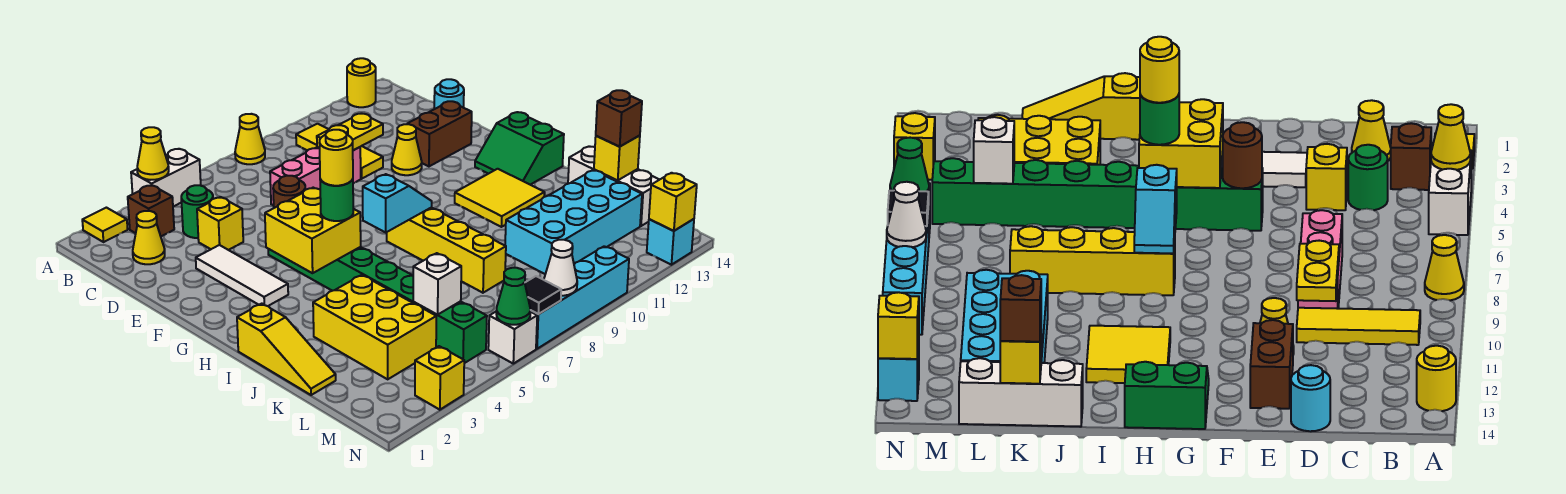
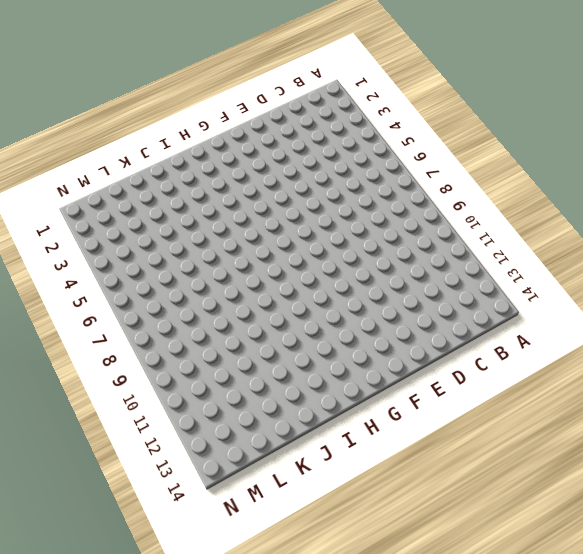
none -> yellow tile A2 level 1
none -> white brick A4:A5 level 1
none -> yellow cone A8 level 1
none -> yellow round brick A13 level 1

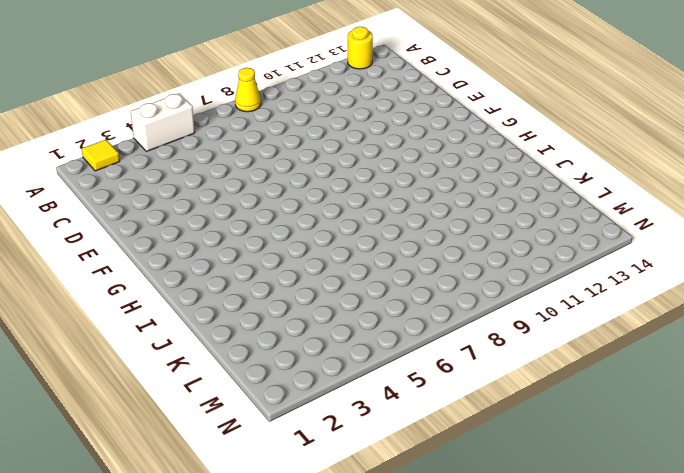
none -> brown brick B3 level 1
none -> yellow tile B10:D10 level 1
none -> yellow cone C2 level 1
none -> green round brick C4 level 1

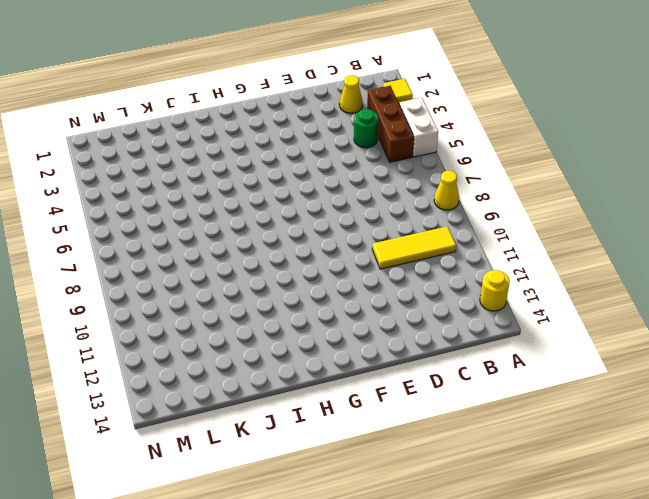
brown brick B3:B5 level 1 -> brown brick B3 level 1
none -> yellow brick D4 level 1
none -> pink brick D7:D9 level 1
none -> cyan round brick D14 level 1
none -> white tile E3:G3 level 1

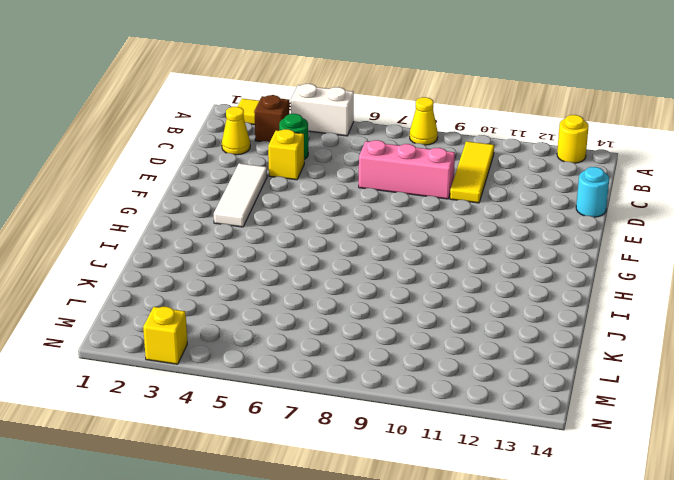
none -> yellow cone E11 level 1
none -> brown brick E12:E13 level 1
none -> green brick F5:M5 level 1
none -> green slope G13:H14 level 1 top 14

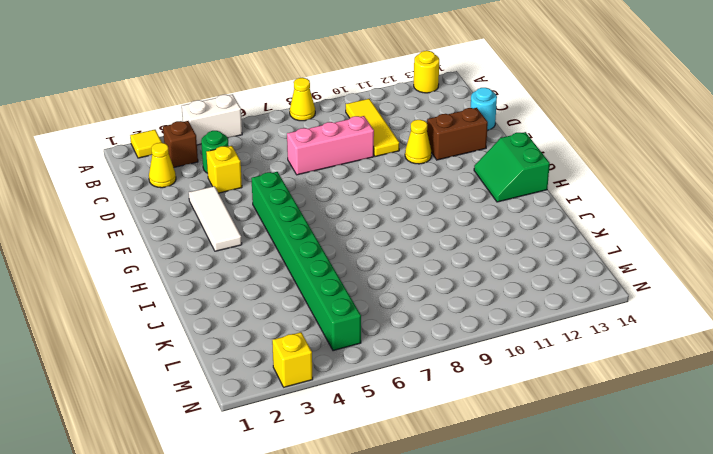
none -> yellow brick H8:K8 level 1
none -> yellow tile H11:I12 level 1
none -> yellow slope I1:K1 level 1 top I
none -> yellow brick J3:L4 level 1

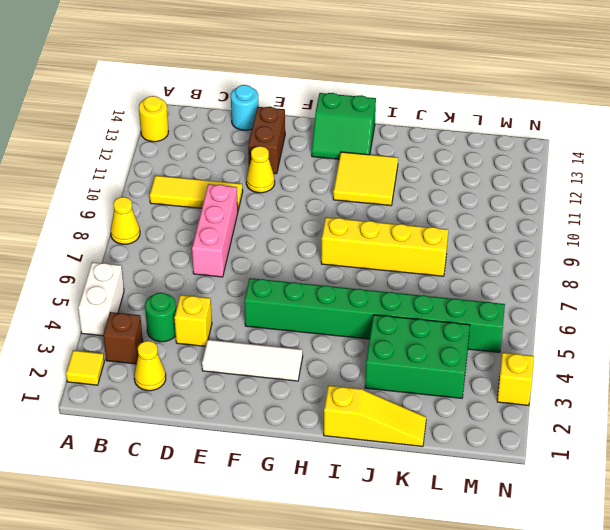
green brick J3:L4 level 1 -> yellow brick J3:L4 level 1
none -> white brick J14:L14 level 1
none -> cyan brick K10:L13 level 1
none -> white brick N6 level 1
none -> cyan brick N7:N10 level 1

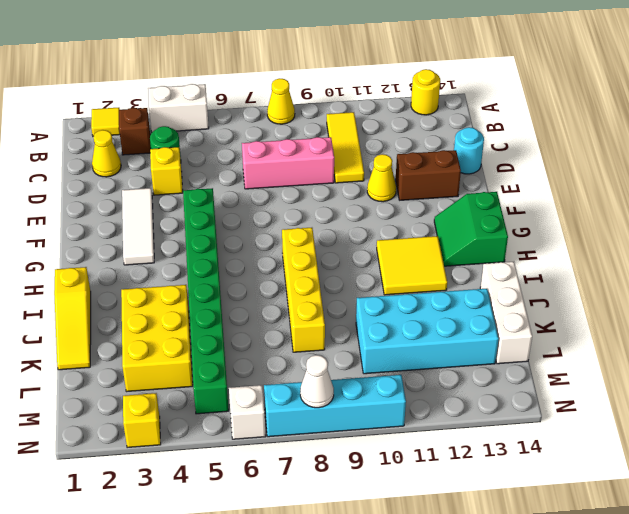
none -> cyan brick N13 level 1
none -> yellow cone A4 level 2
none -> yellow plate D9:D10 level 2
none -> brown round brick F5 level 2

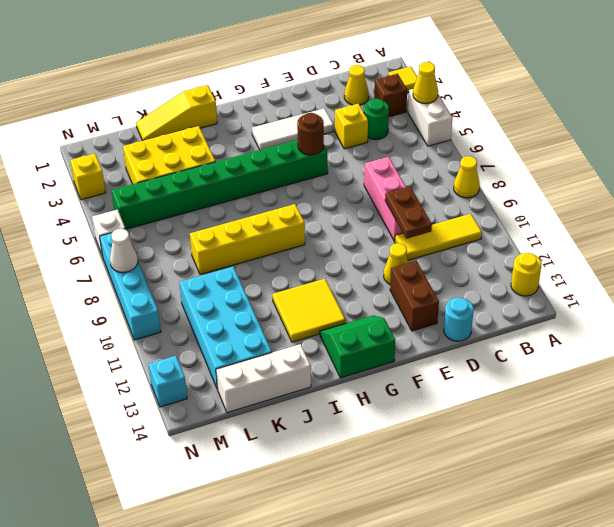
brown plate D9:D10 level 2 -> yellow plate D9:D10 level 2
none -> yellow brick G4:H5 level 2
none -> cyan slope H7:H8 level 2 top 7
none -> yellow brick K14 level 2
none -> white brick L5 level 2

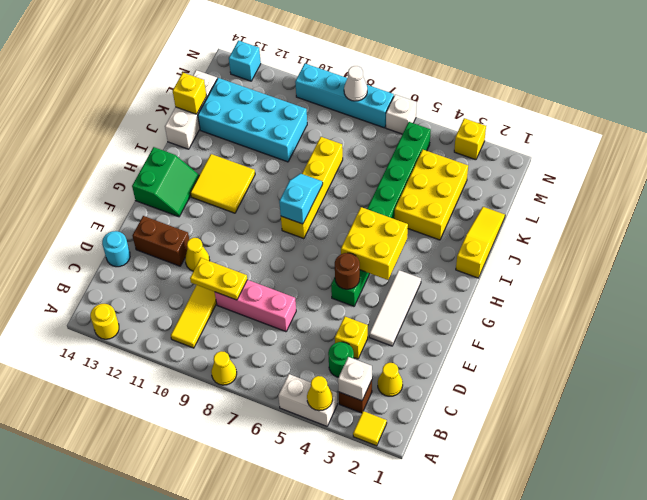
white brick B3 level 2 -> white brick L5 level 2
cyan slope H8:I8 level 2 top H -> cyan slope H7:H8 level 2 top 7
none -> green cone N6 level 2
none -> black tile N7 level 2
none -> yellow brick N13 level 2
none -> green round brick H5 level 3

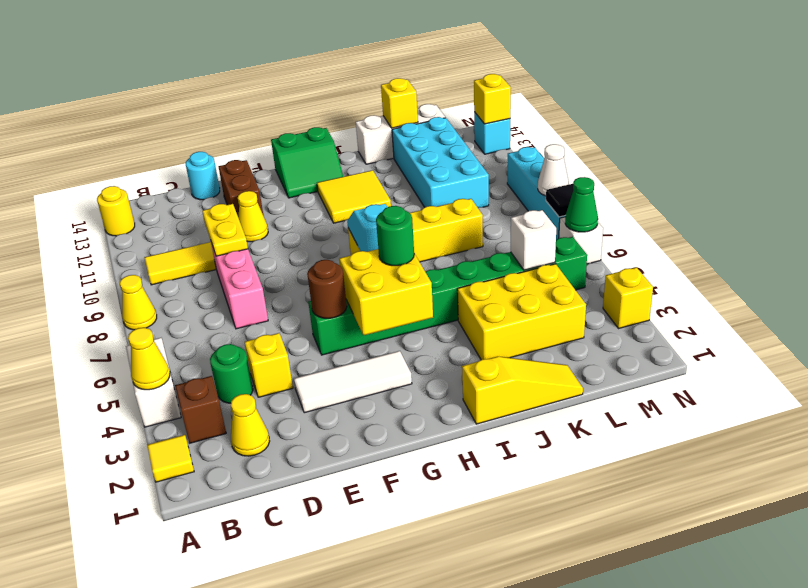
none -> brown brick K14 level 3
none -> yellow round brick H5 level 4

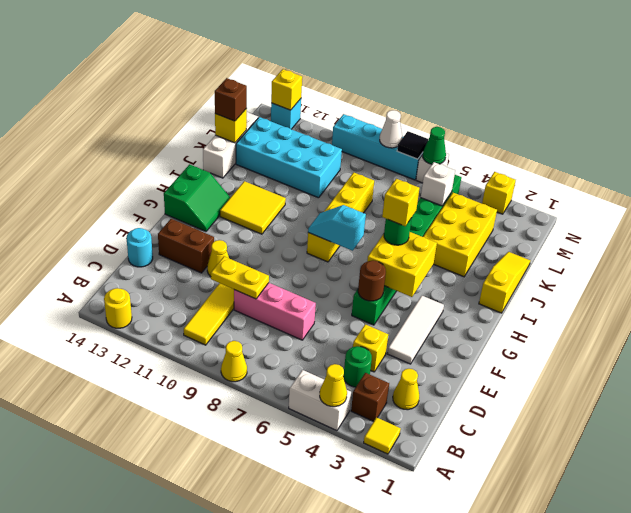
yellow brick H5 level 4 -> yellow round brick H5 level 4

